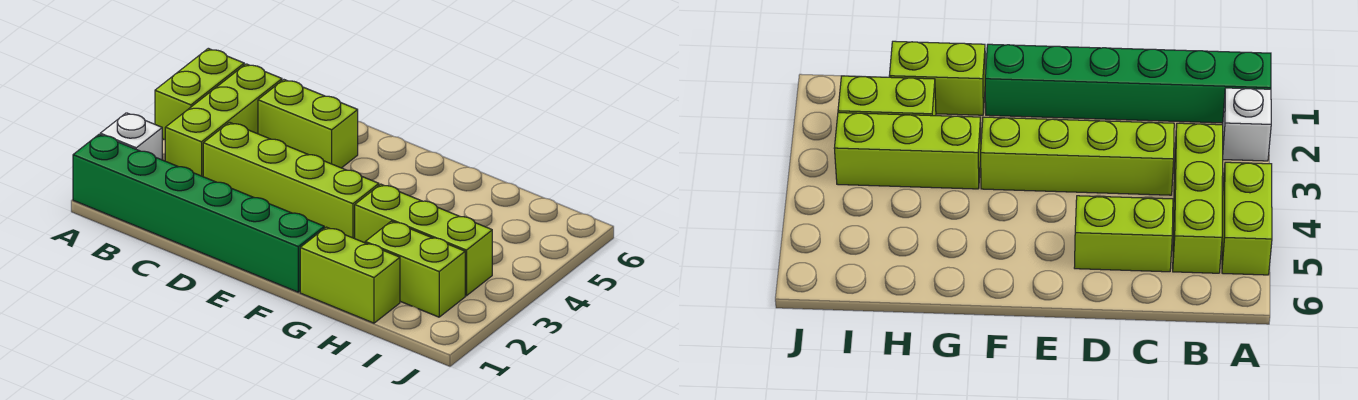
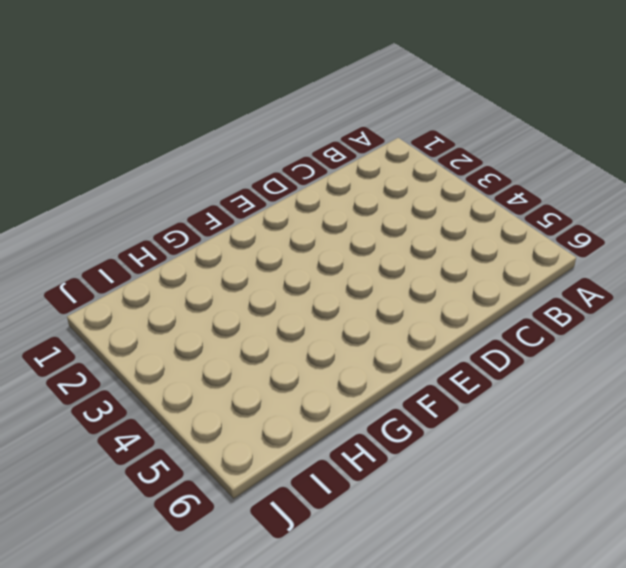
none -> green brick A1:F1 level 1
none -> white brick A2 level 1

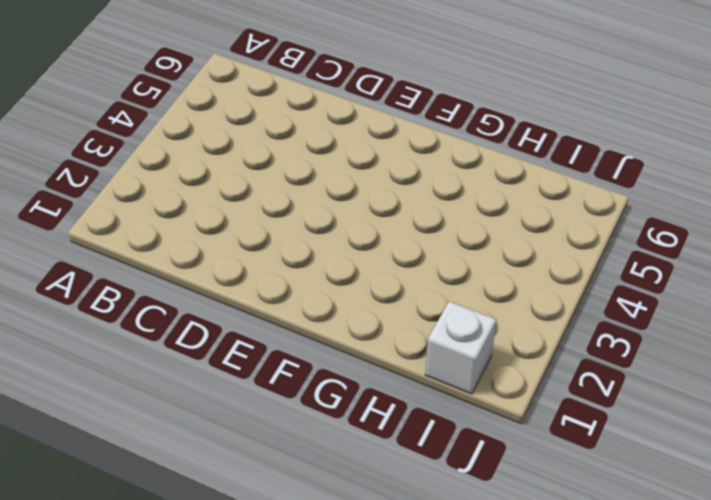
white brick I1 level 1 -> white brick A2 level 1
none -> green brick A1:F1 level 1
none -> lime brick A4:A5 level 1

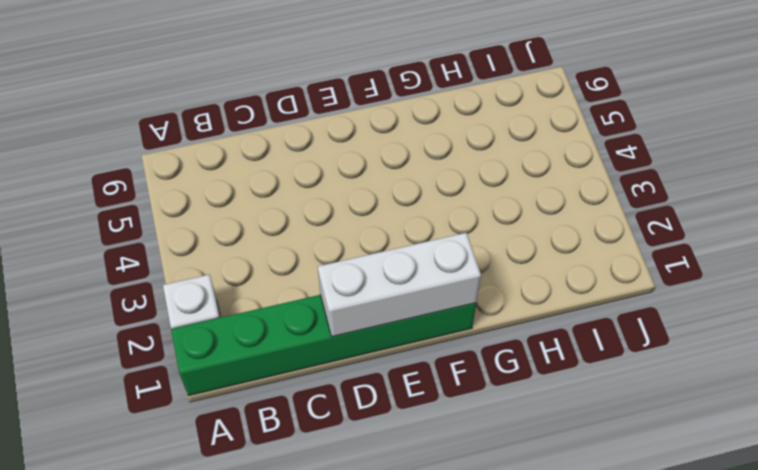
white brick D1:F1 level 2 -> none
none -> lime brick A4:A5 level 1
none -> lime brick B3:B5 level 1

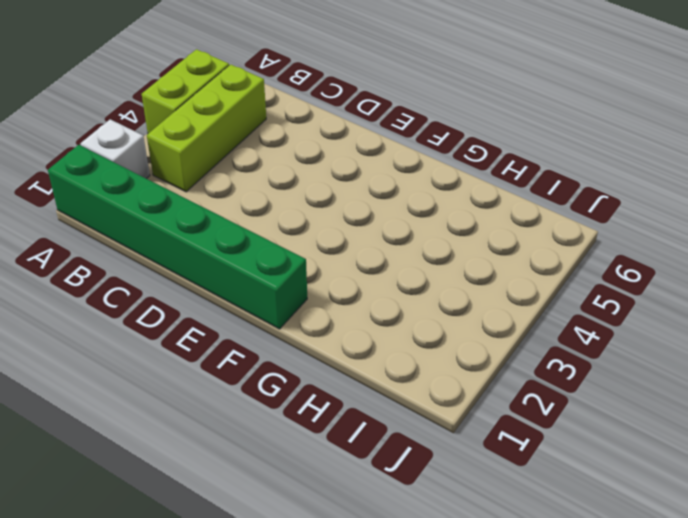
none -> lime brick C3:F3 level 1
none -> lime brick C5:D5 level 1

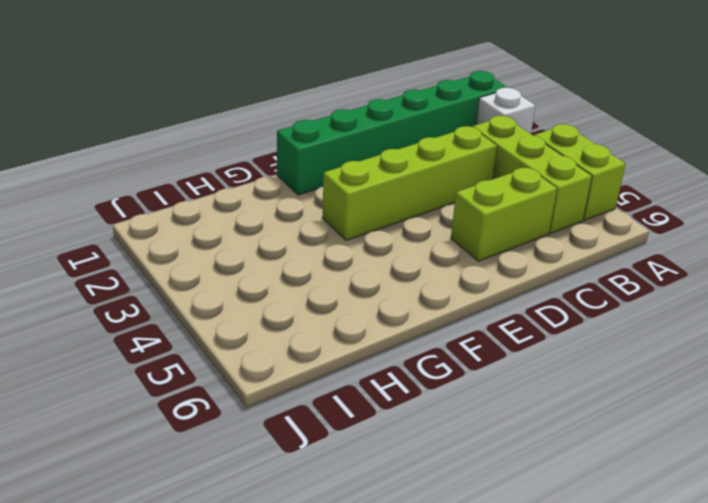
none -> lime brick G1:H1 level 1
none -> lime brick G3:I3 level 1

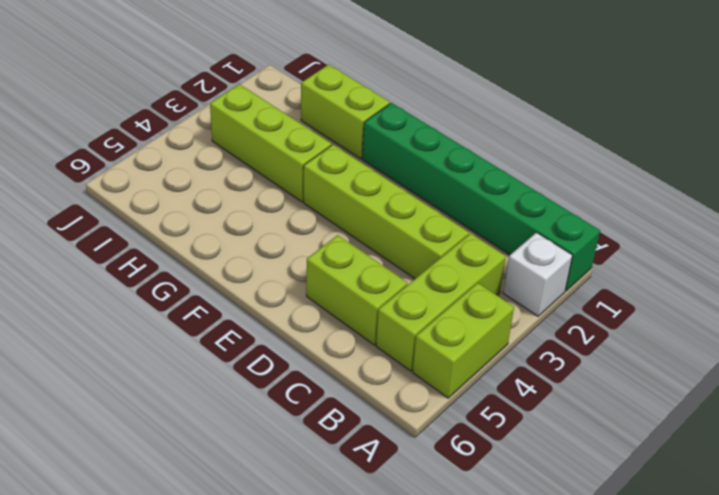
none -> lime brick H2:I2 level 1

